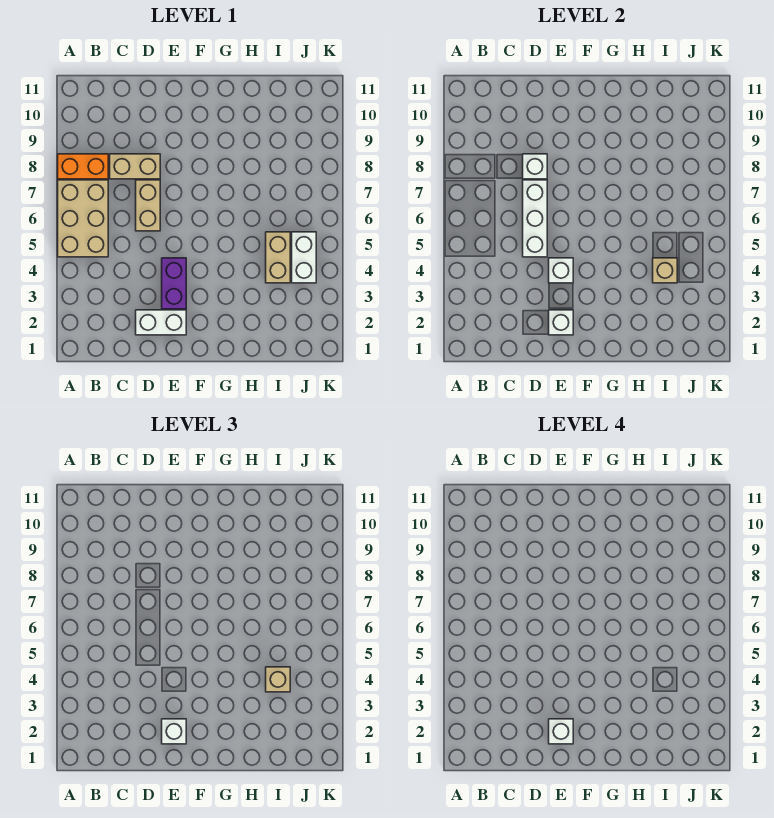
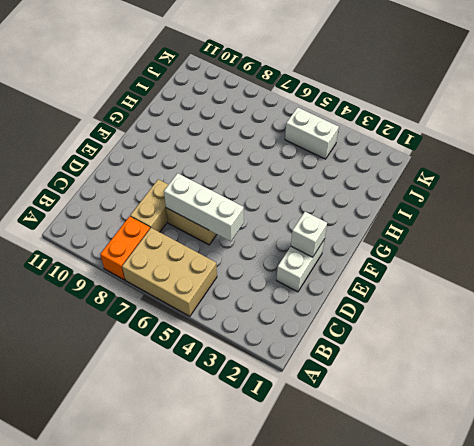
none -> purple brick E3:E4 level 1
none -> tan brick I4:I5 level 1
none -> white brick D8 level 2

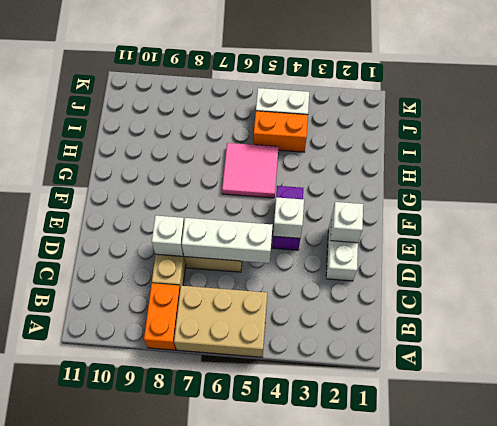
purple brick E4:F4 level 1 -> purple brick E3:E4 level 1
pink tile G5:H6 level 1 -> none
orange brick I4:I5 level 1 -> tan brick I4:I5 level 1
none -> tan brick I4 level 2
none -> white brick E2 level 3
none -> tan brick I4 level 3

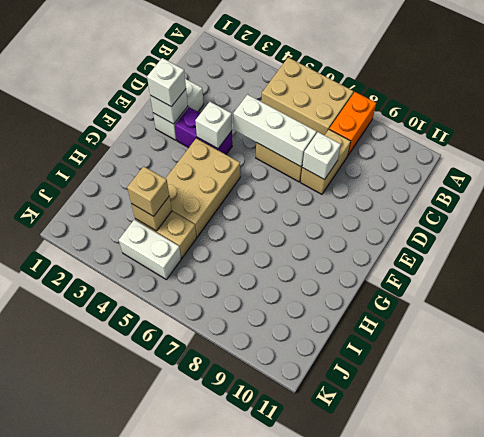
tan brick F4:H5 level 1 -> none
none -> white brick E2 level 4

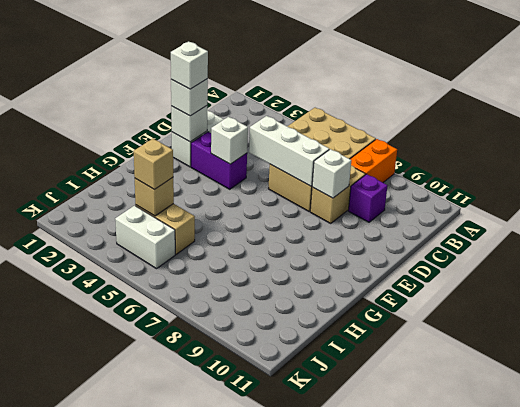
purple brick C9 level 1 -> none

